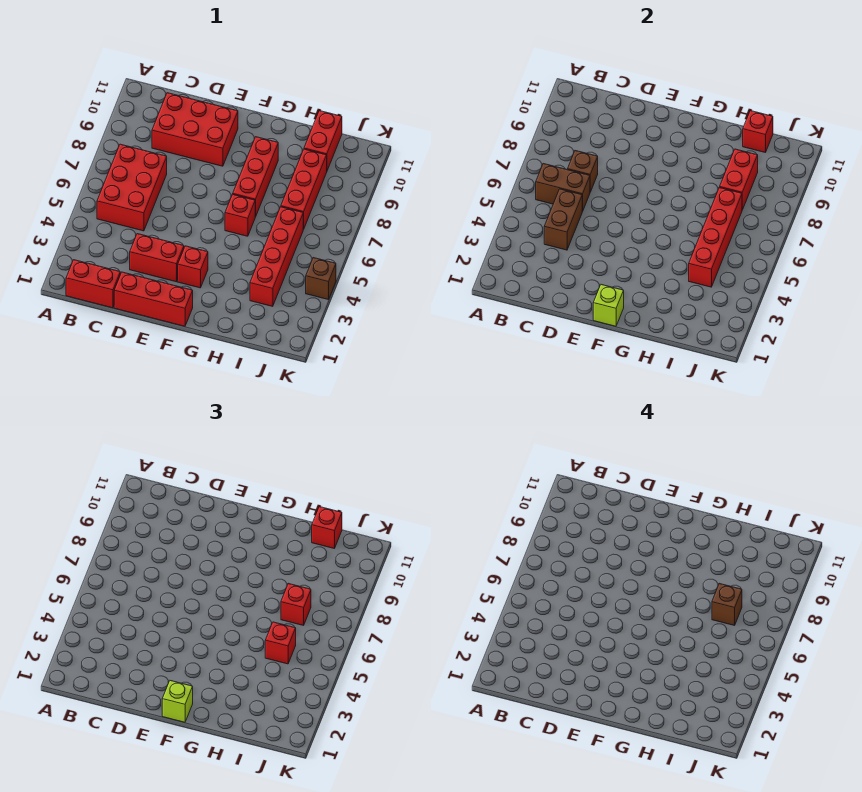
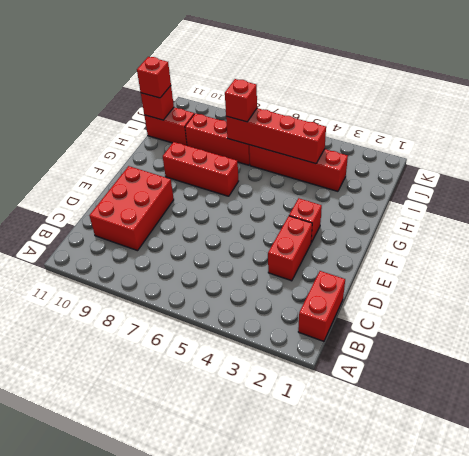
none -> red brick B5:C7 level 1
none -> red brick D1:F1 level 1
none -> red brick G6 level 1

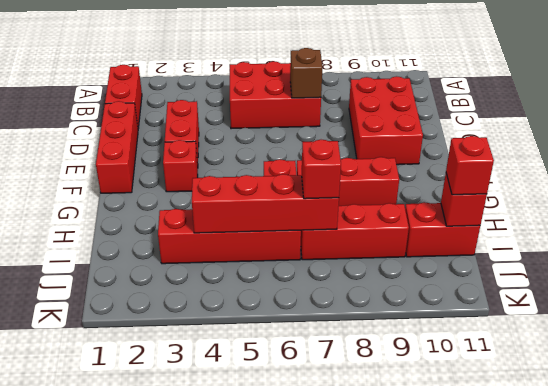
none -> brown brick K4 level 1
none -> brown brick B6:C6 level 2
none -> brown brick C4:C5 level 2

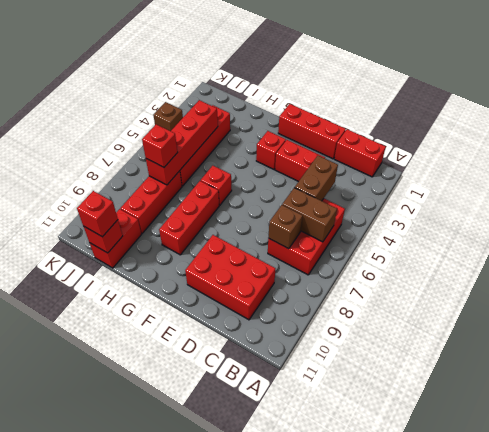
none -> lime brick F1 level 2
none -> red brick I8:I9 level 2
none -> lime brick F1 level 3

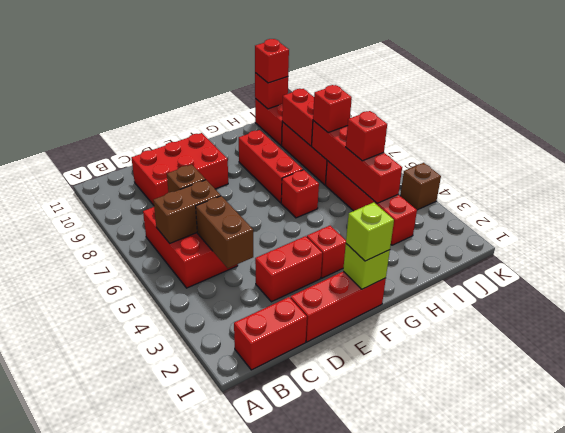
none -> brown brick I7 level 4

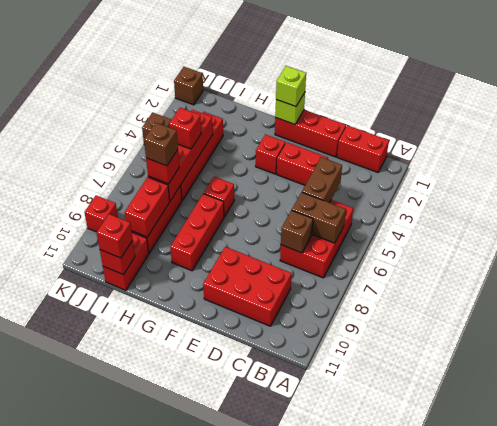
brown brick K1 level 1 -> none
red brick K9 level 1 -> none

